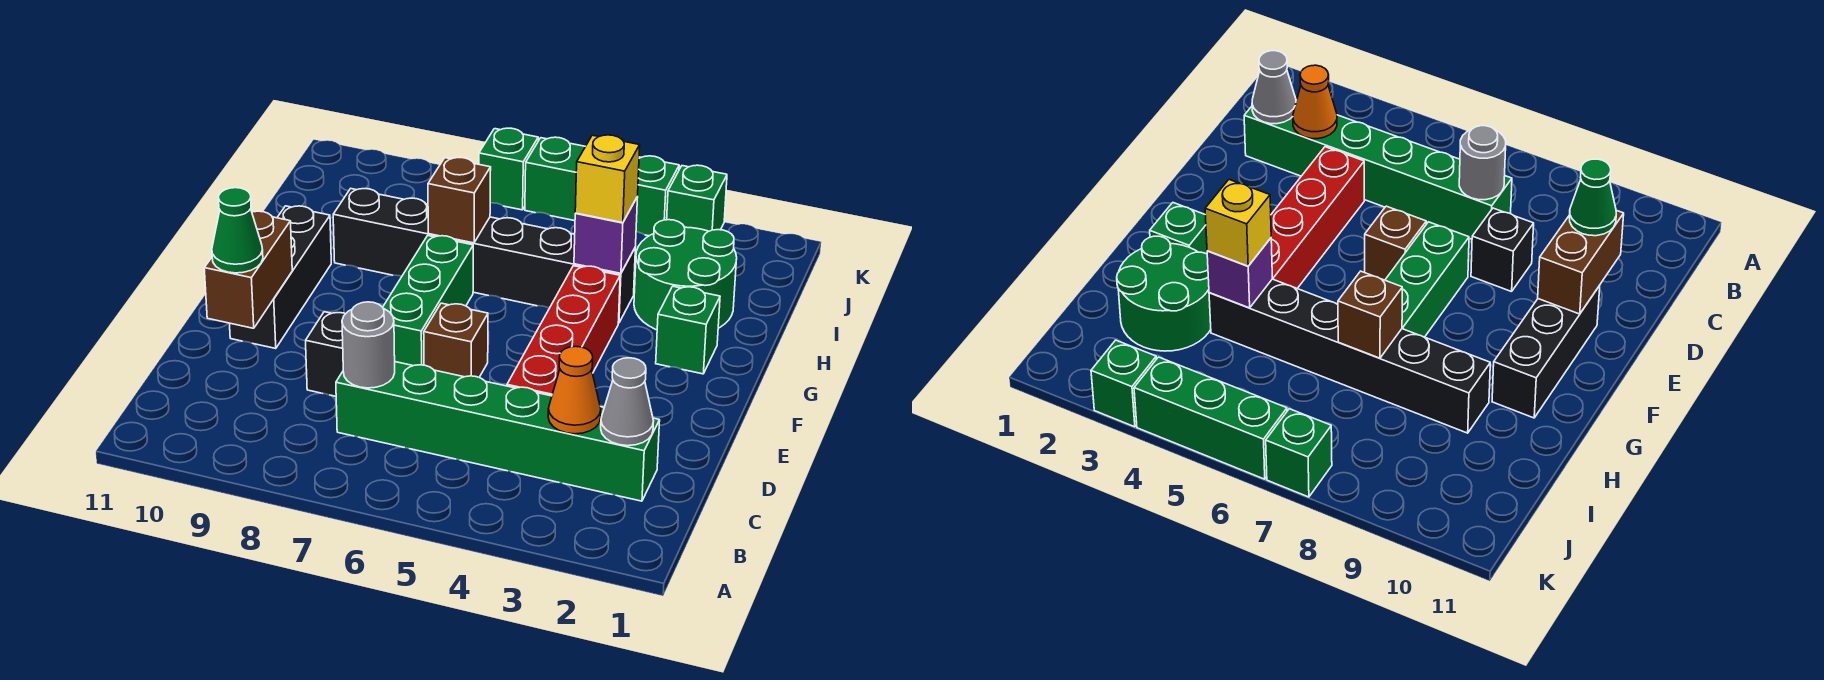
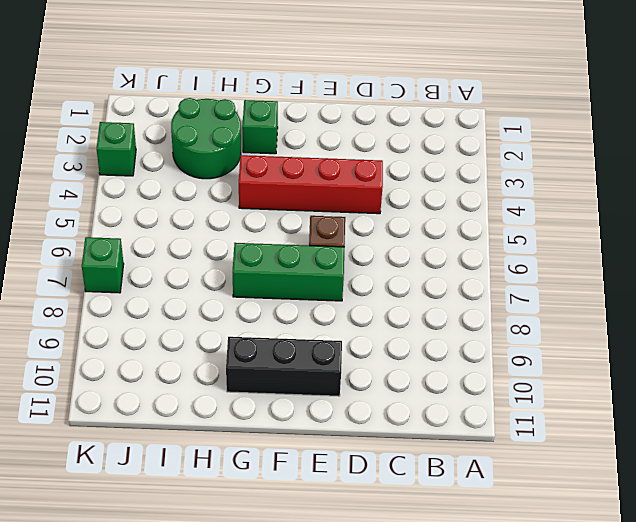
none -> green brick C2:C7 level 1
none -> black brick D8 level 1
none -> black brick H4:H9 level 1

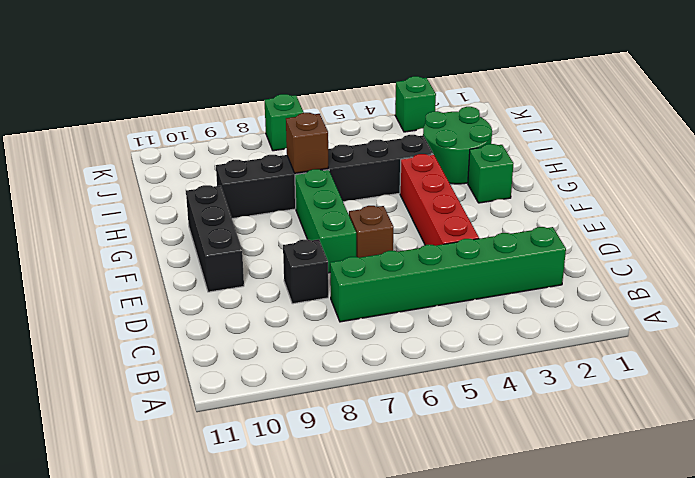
none -> green brick K4:K6 level 1
none -> grey cone C2 level 2
none -> orange cone C3 level 2

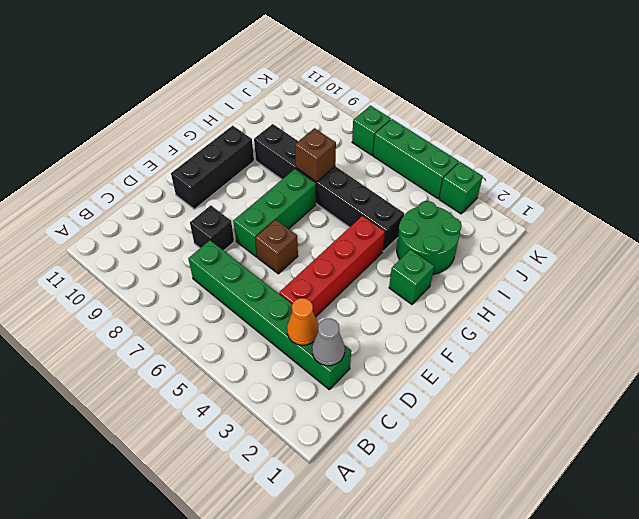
none -> grey round brick C7 level 2
none -> brown brick D10:E10 level 2
none -> purple brick H4 level 2

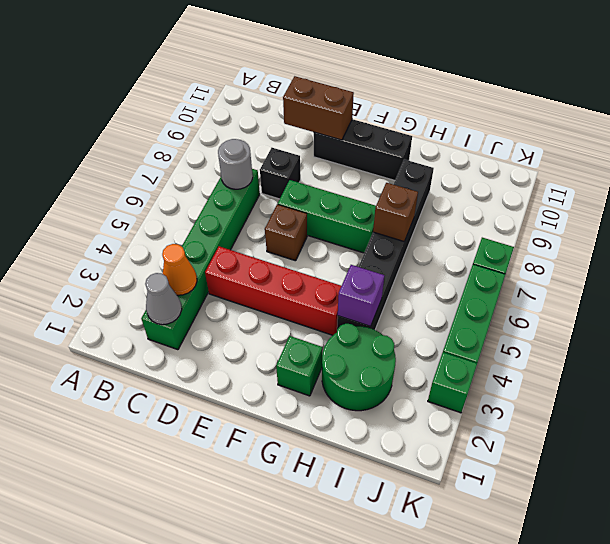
none -> green cone D10 level 3
none -> yellow brick H4 level 3

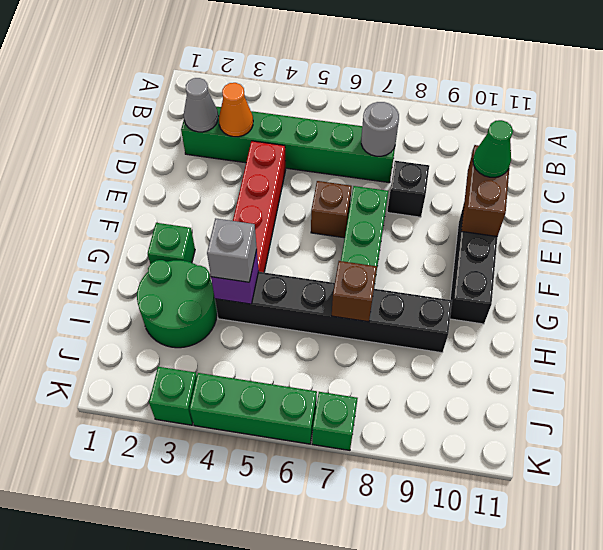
grey brick H4 level 3 -> yellow brick H4 level 3

